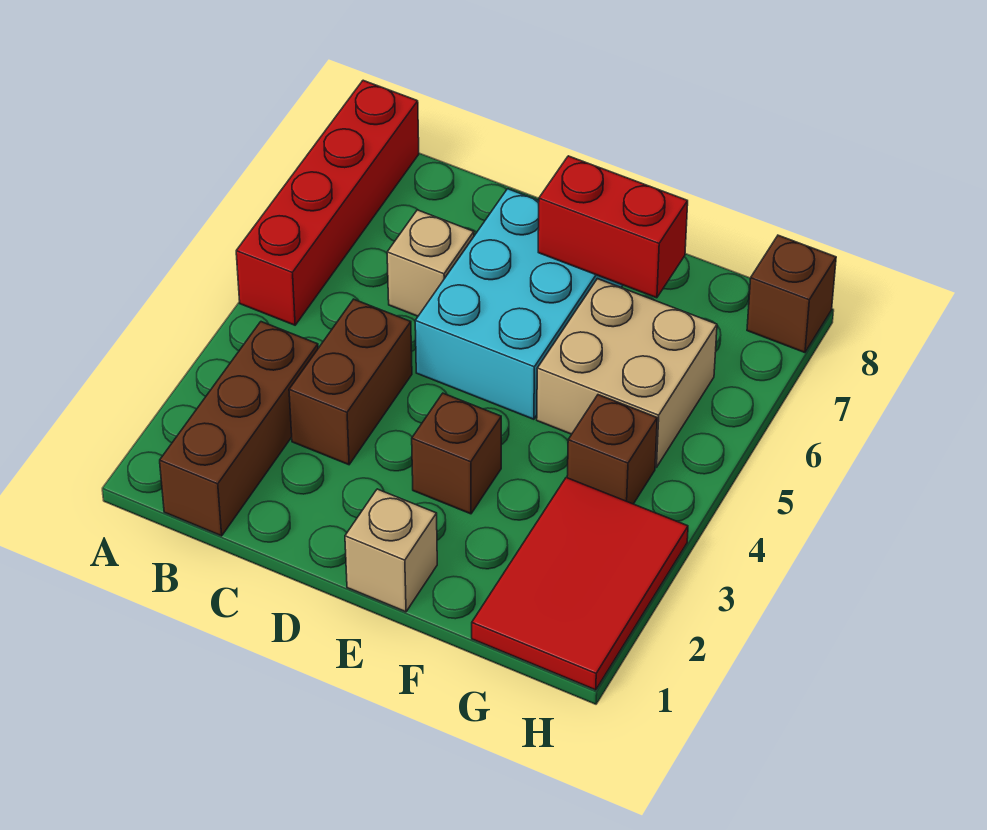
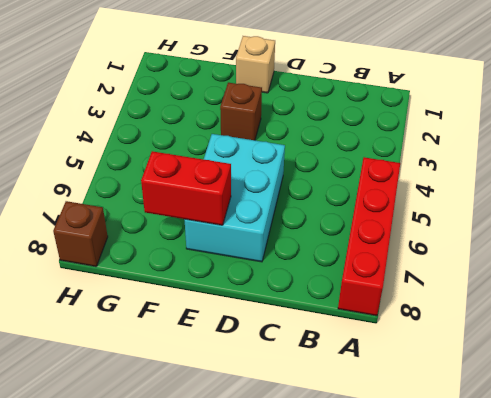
none -> brown brick B1:B3 level 1
none -> brown brick C3:C4 level 1
none -> tan brick C6 level 1

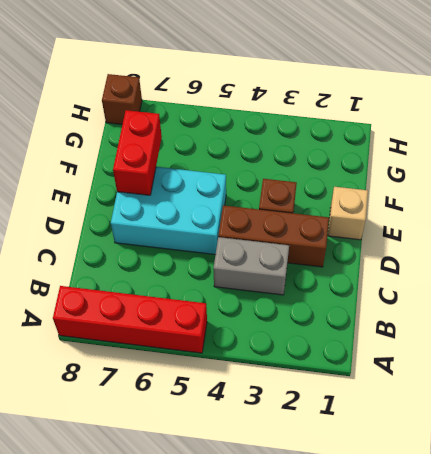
grey brick C3:C4 level 1 -> brown brick C3:C4 level 1
brown brick D2:D4 level 1 -> brown brick B1:B3 level 1
none -> tan brick C6 level 1
none -> tan brick F5:G6 level 1
none -> red tile G1:H3 level 1

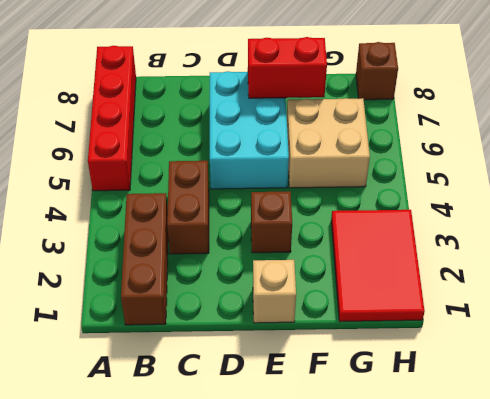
none -> tan brick C6 level 1
none -> brown brick G4 level 1

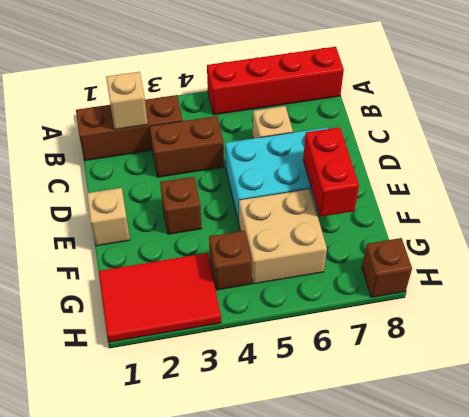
tan brick B2 level 2 -> none

